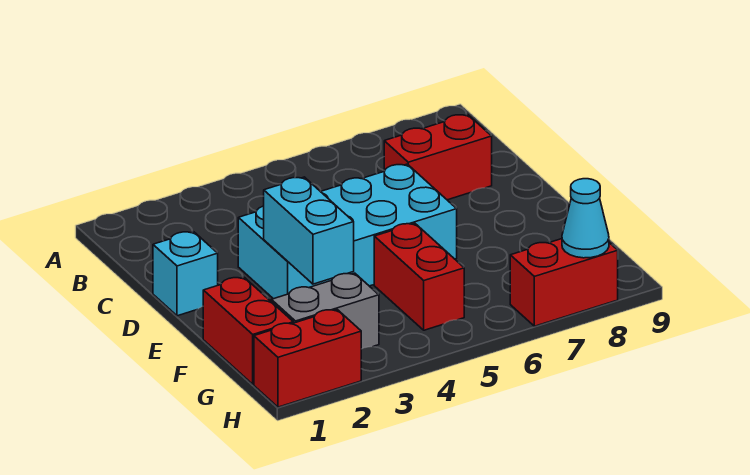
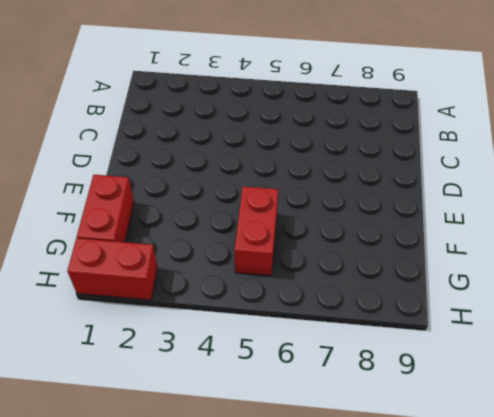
none -> red brick C7:C8 level 1
none -> cyan brick D1 level 1

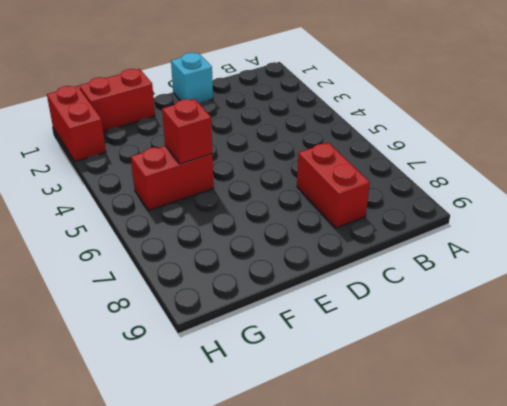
red brick F5 level 2 -> none
none -> cyan brick D3:E6 level 1
none -> grey brick G2:G3 level 1

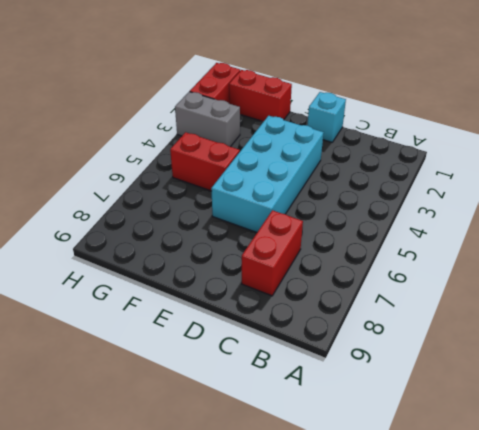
grey brick G3:H3 level 1 -> grey brick G2:G3 level 1
none -> red brick H7:H8 level 1
none -> cyan brick E3:F3 level 2

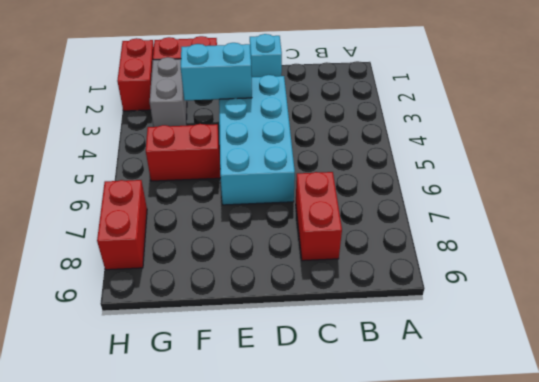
none -> cyan cone H8 level 2

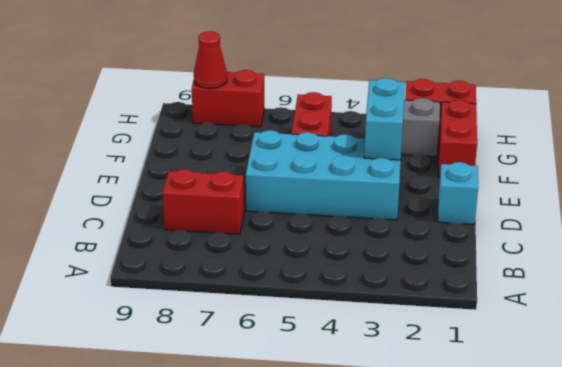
red cone H8 level 2 -> cyan cone H8 level 2

